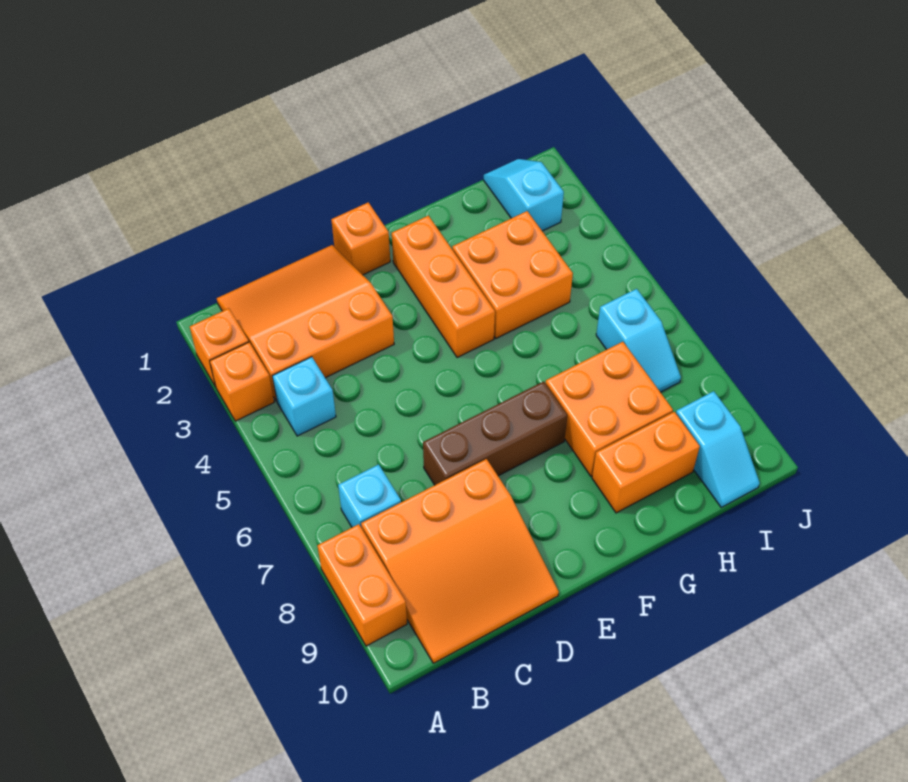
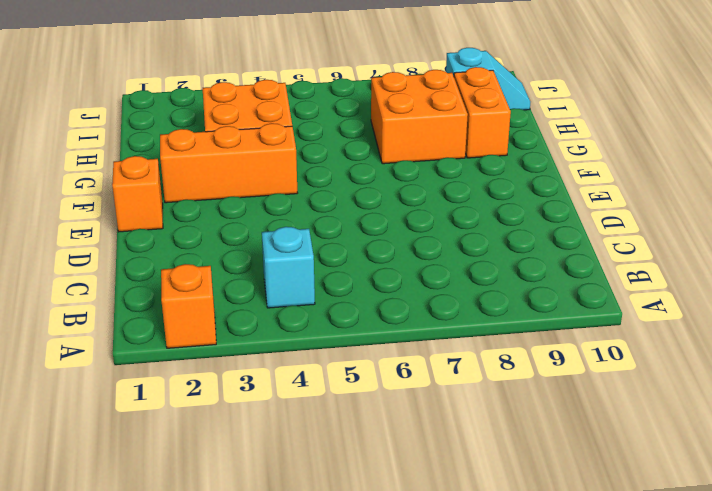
none -> orange brick A3 level 1
none -> orange brick A8:A9 level 1
none -> orange slope B1:D3 level 1 top 3

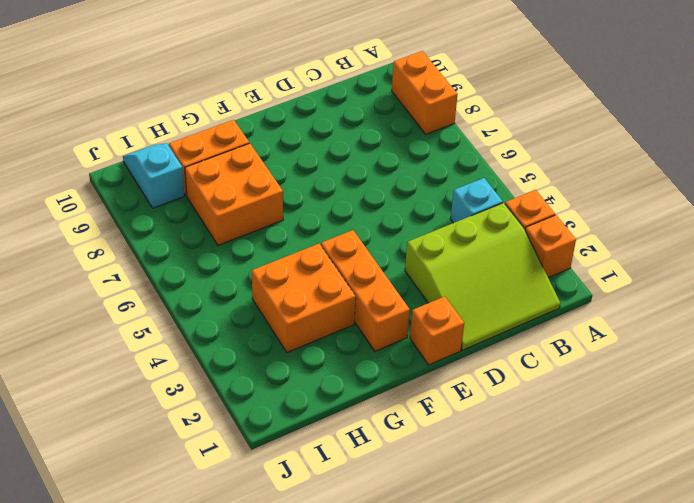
lime slope B1:D3 level 1 top 3 -> orange slope B1:D3 level 1 top 3
none -> cyan brick B7 level 1
none -> orange slope B8:D10 level 1 top 8
none -> brown brick D7:F7 level 1

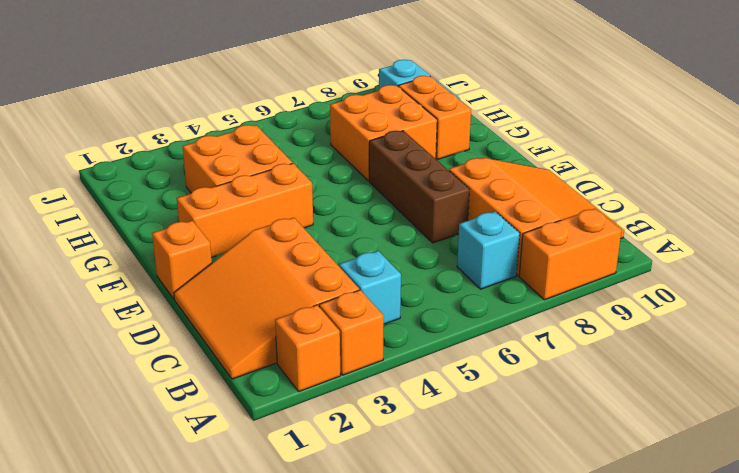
none -> cyan slope I1:I2 level 1 top 2
none -> cyan slope I6:I7 level 1 top 6

